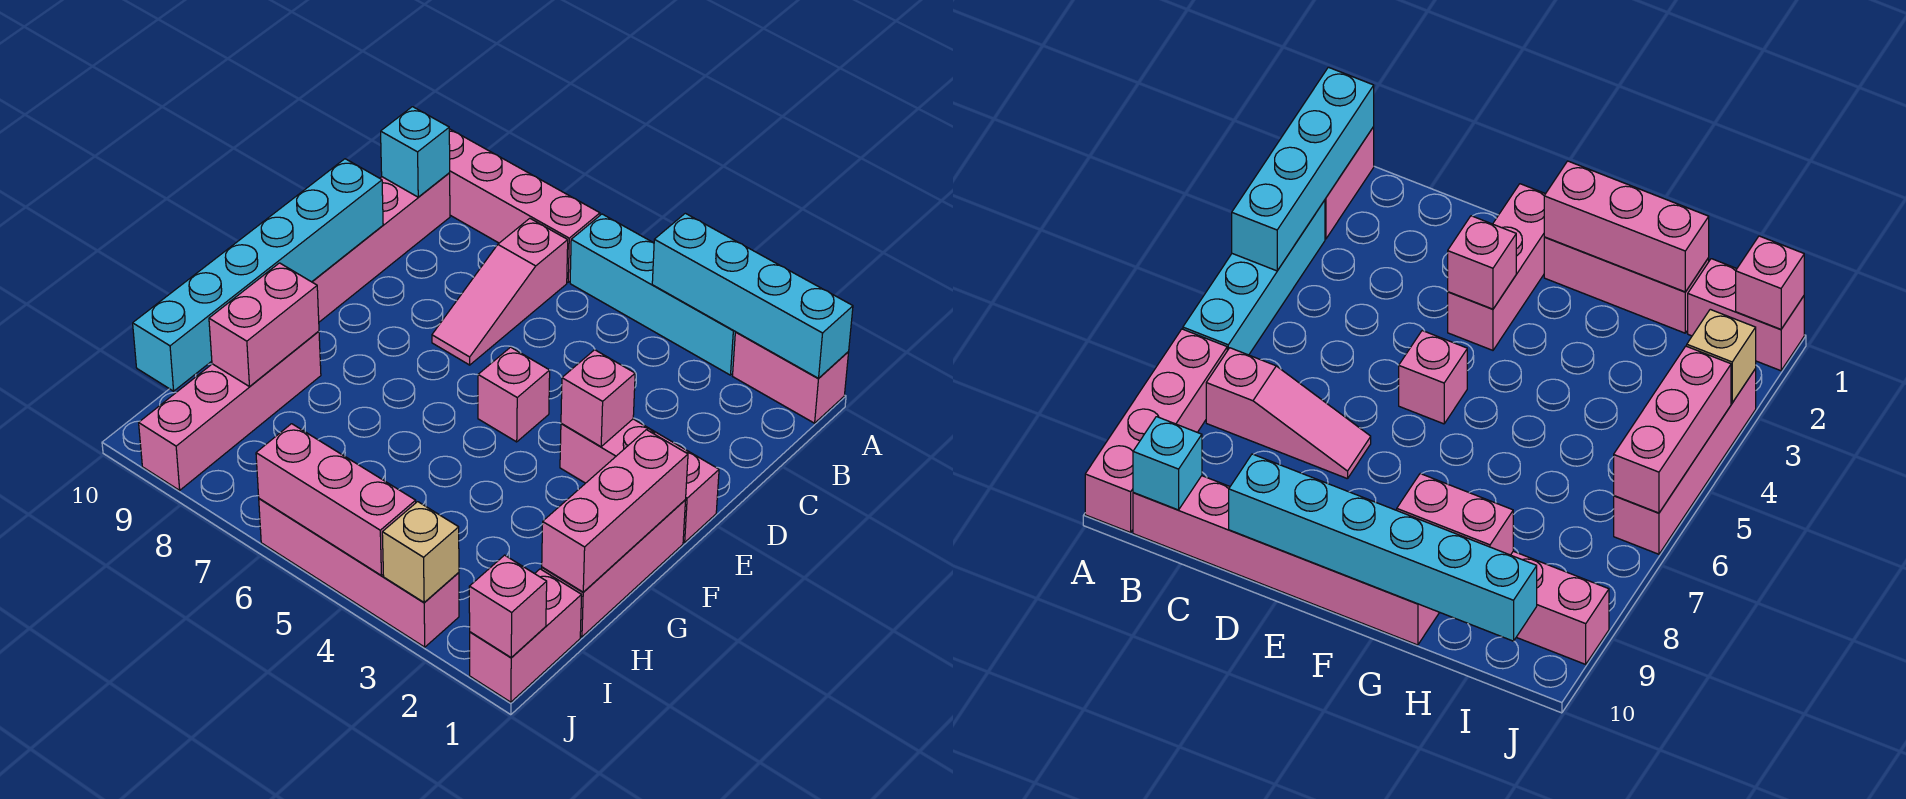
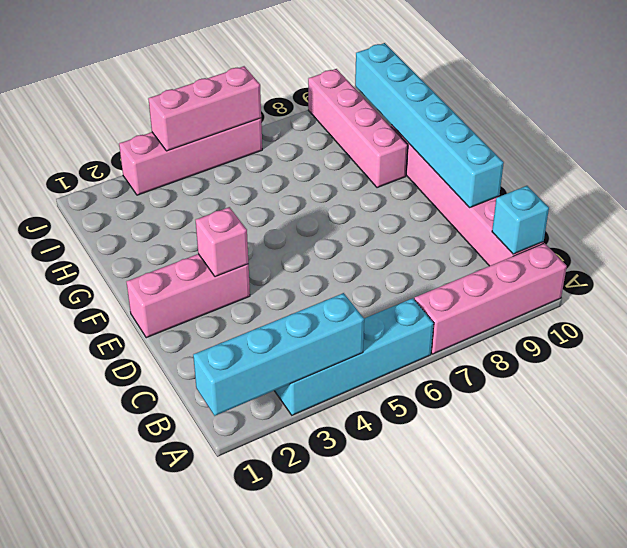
none -> pink brick A1:A2 level 1
none -> pink slope B7:D7 level 1 top B
none -> pink brick E5 level 1

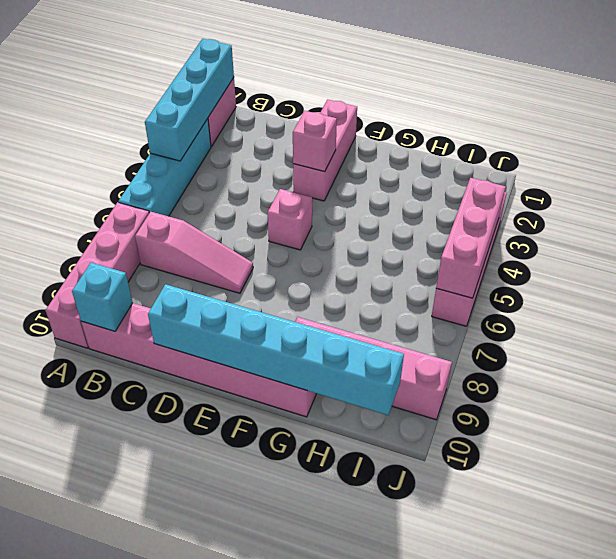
none -> pink brick F1:H1 level 1
none -> pink brick I1:J1 level 1
none -> pink brick F1:H1 level 2

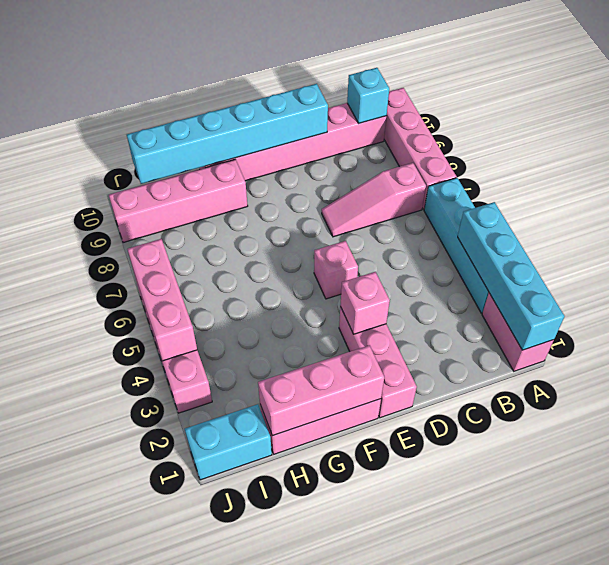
cyan brick I1:J1 level 1 -> pink brick I1:J1 level 1
none -> pink brick G9:H9 level 2
none -> pink brick J1 level 2
none -> tan brick J3 level 2

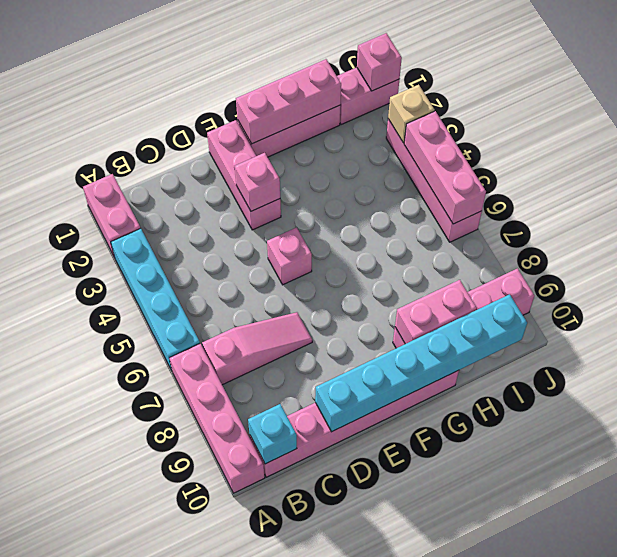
none -> cyan brick A1:A4 level 2

